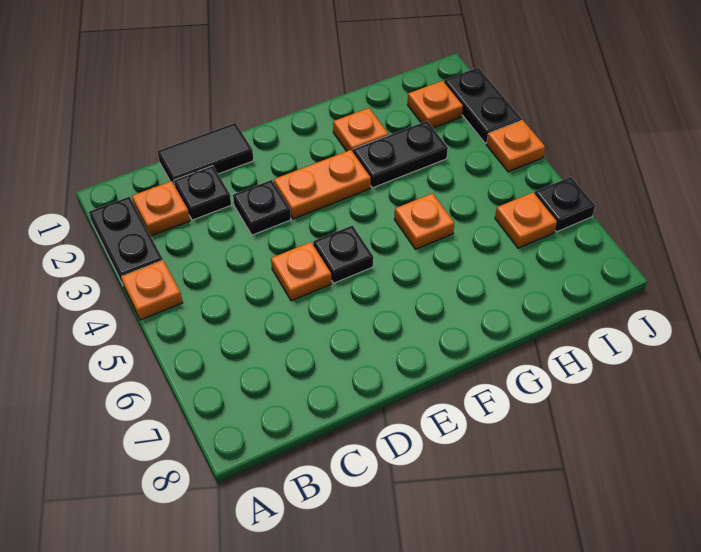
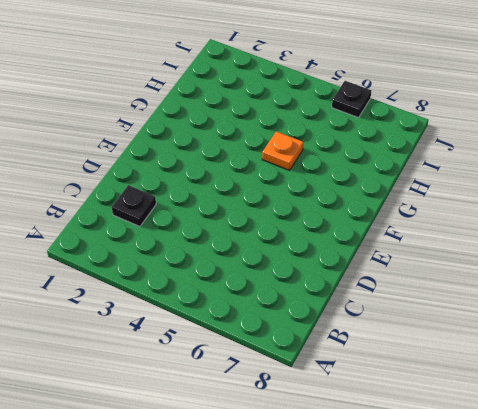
none -> black plate A2:A3 level 1
none -> orange plate A4 level 1
none -> orange plate B2 level 1

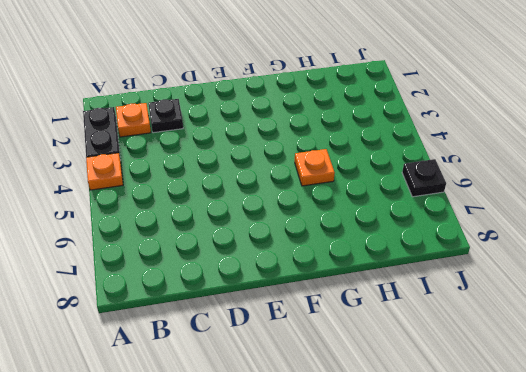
none -> black tile C1:D1 level 1
none -> black plate D3 level 1
none -> orange plate D5 level 1

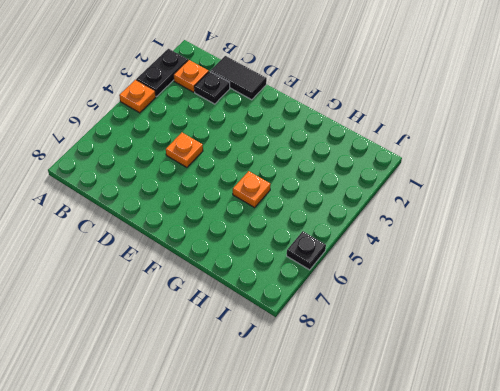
none -> black plate D3 level 1
none -> orange plate E3:F3 level 1
none -> black plate E5 level 1

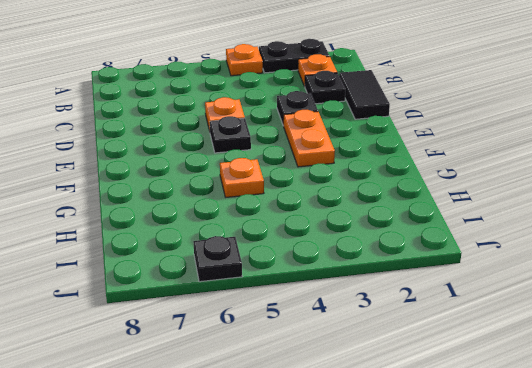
none -> orange plate G2 level 1
none -> black plate G3:H3 level 1
none -> orange plate I2 level 1

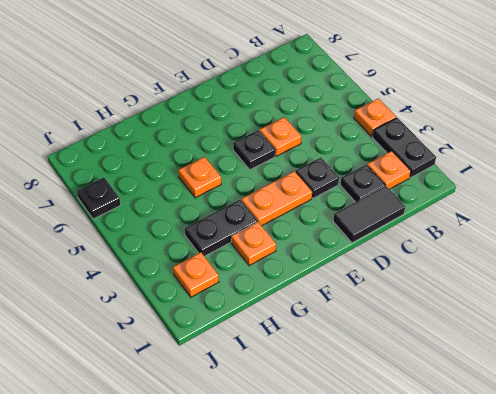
none -> orange plate I6 level 1
none -> black plate J2:J3 level 1
none -> orange plate J4 level 1

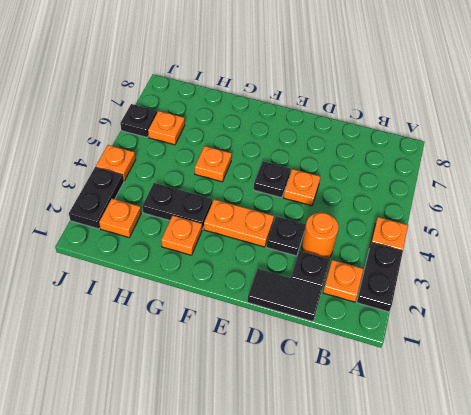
orange round brick C3 level 1 -> none

